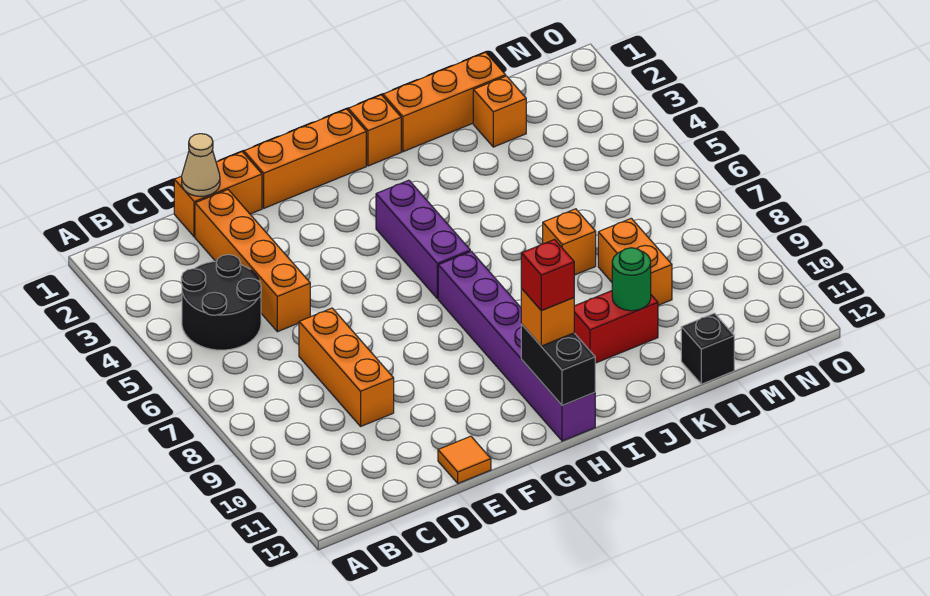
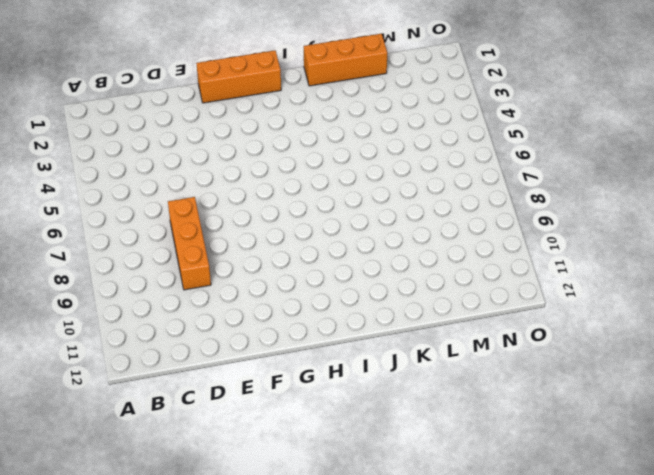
none -> black round brick B4:C5 level 1
none -> orange brick D1:E1 level 1
none -> orange brick D2:D5 level 1

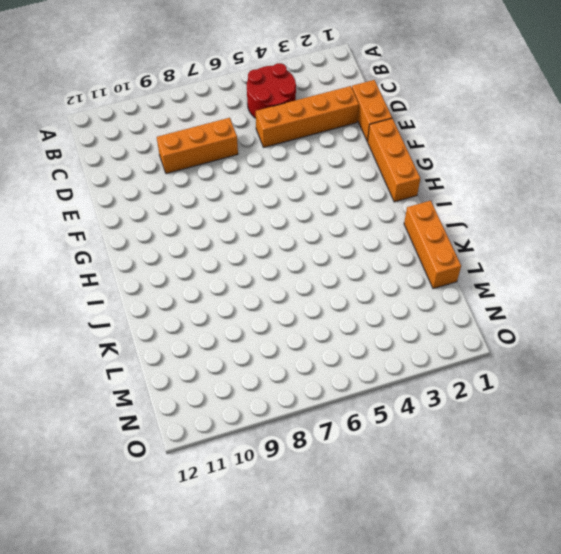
red round brick B4:C5 level 1 -> black round brick B4:C5 level 1
none -> orange tile E12 level 1
none -> purple brick H4:H6 level 1
none -> purple brick H7:H12 level 1

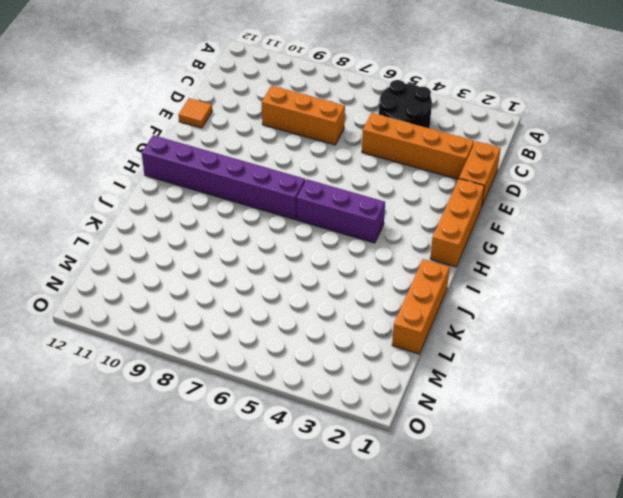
none -> orange brick I1 level 1
none -> red brick J10:K10 level 1
none -> orange brick K7 level 1

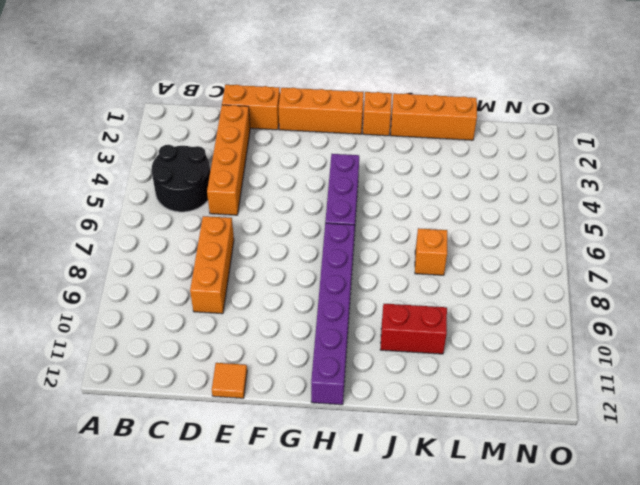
none -> orange brick L2 level 1
none -> orange brick L8:L9 level 1
none -> black brick L12 level 1

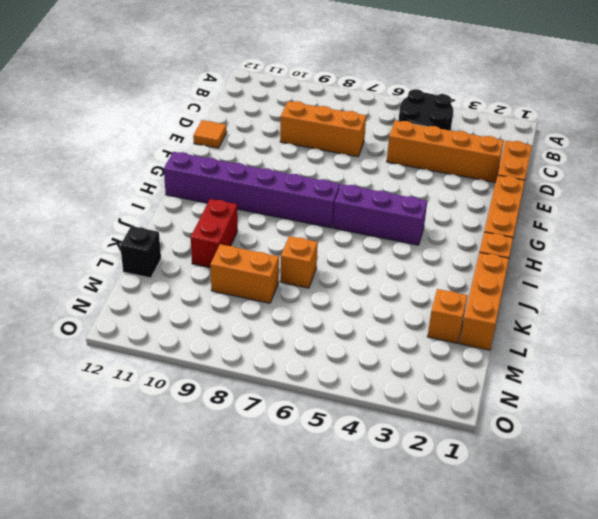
none -> tan cone D1 level 2
none -> black brick H11:H12 level 2
none -> green round brick K10 level 2

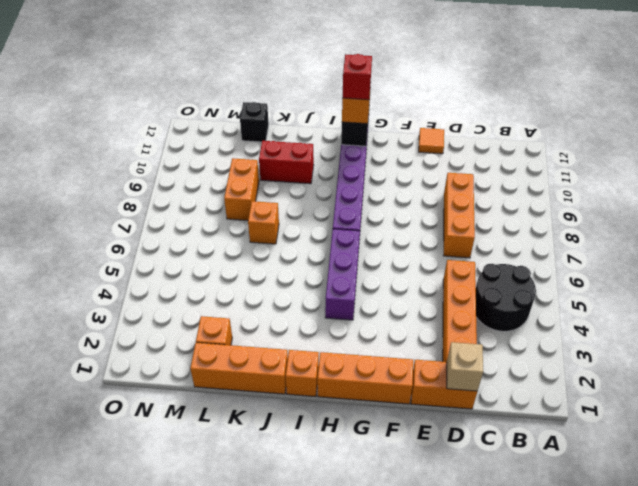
tan brick D1 level 2 -> tan cone D1 level 2
none -> green round brick K10 level 2

